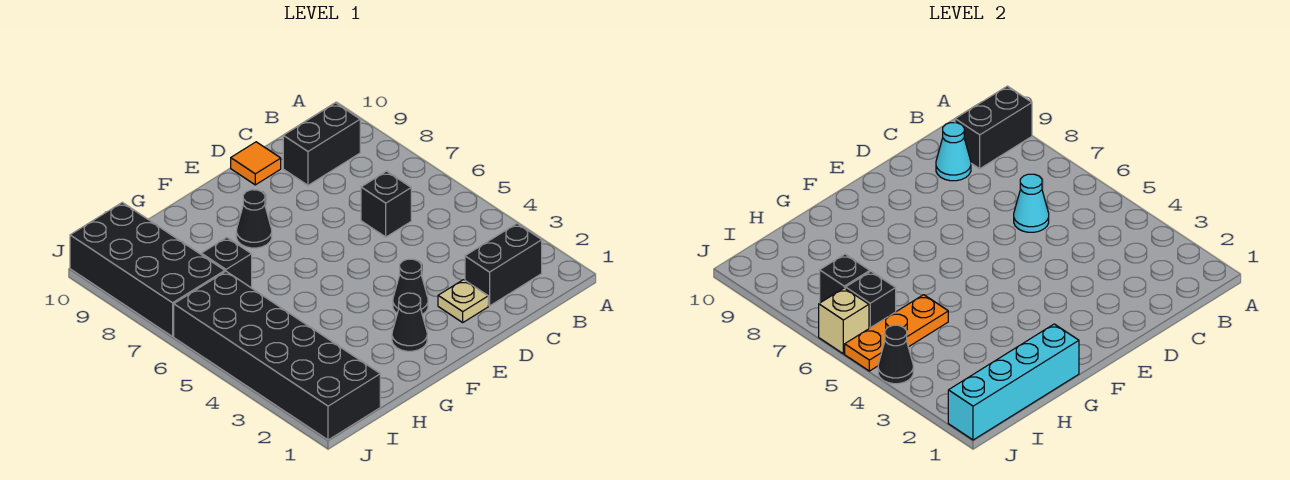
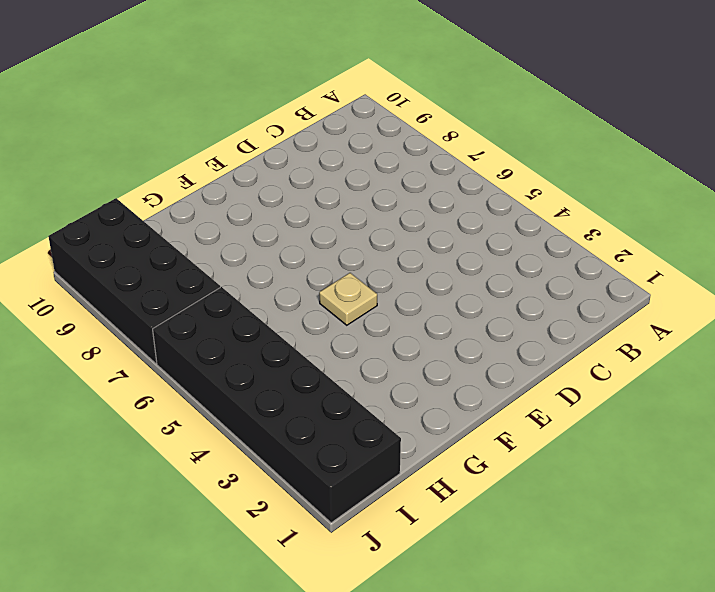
tan plate F5 level 1 -> tan plate D2 level 1
none -> black brick B2:C2 level 1
none -> black brick B9:C9 level 1
none -> black brick C6 level 1

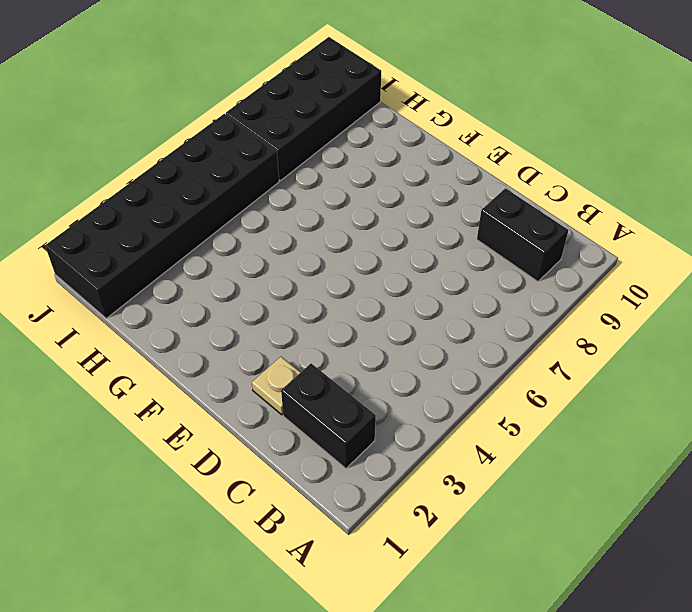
none -> black brick C6 level 1
none -> orange tile D10 level 1
none -> black cone E3 level 1

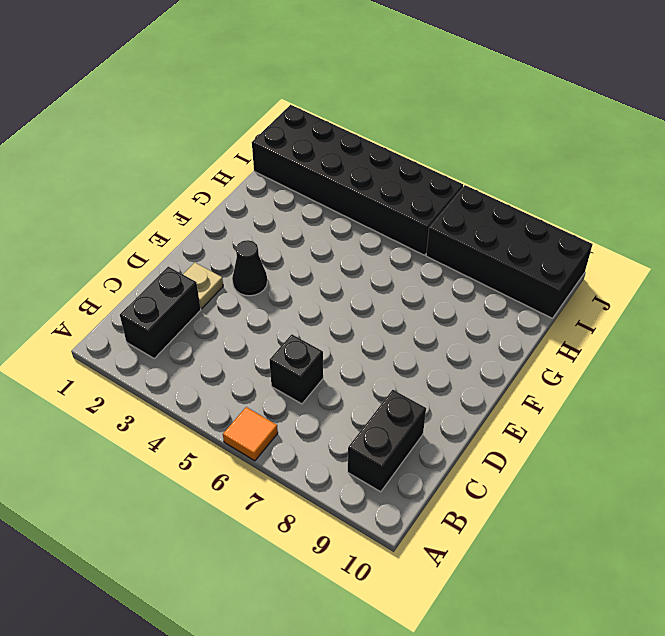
orange tile A6 level 1 -> orange tile D10 level 1
none -> black cone F2 level 1
none -> black cone F8 level 1
none -> black brick H7 level 1

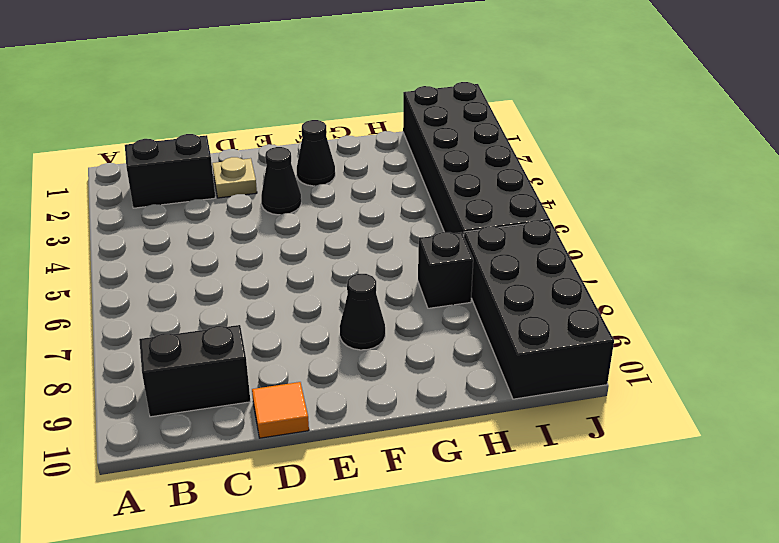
none -> black brick C6 level 1
none -> black brick A9:B9 level 2
none -> cyan cone C6 level 2

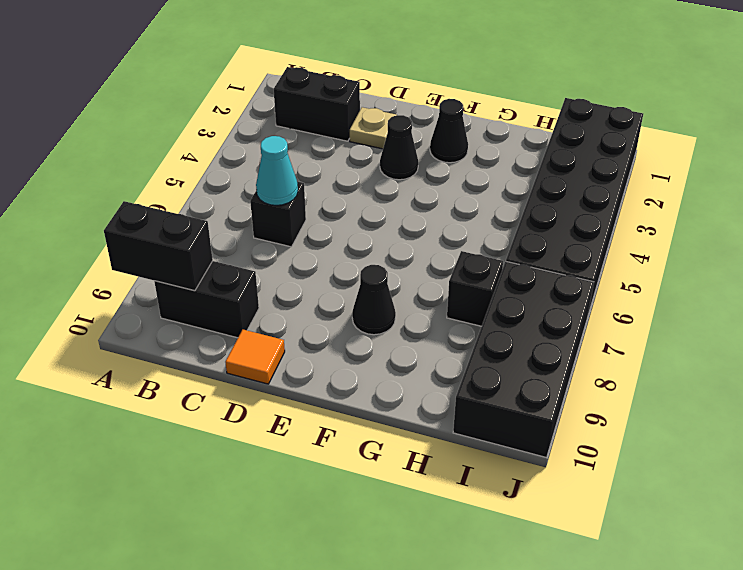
none -> cyan cone C9 level 2
none -> cyan brick G1:J1 level 2
none -> orange plate H5:J5 level 2

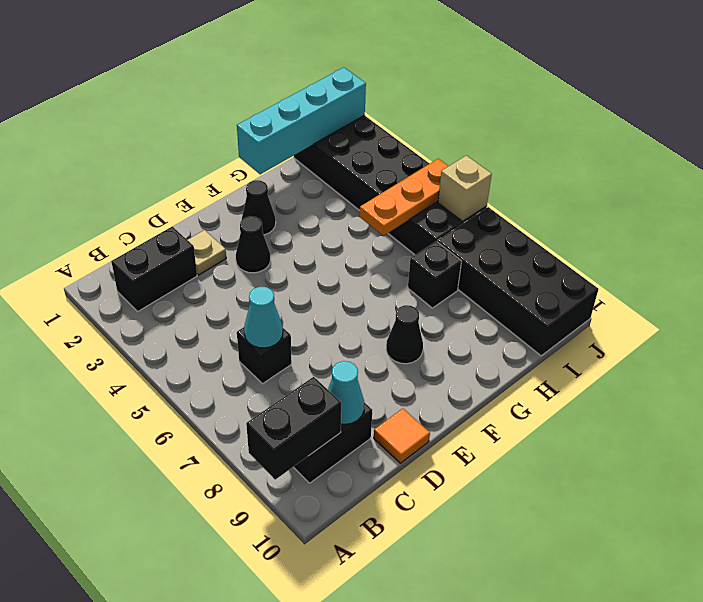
none -> black brick I6 level 2
none -> black brick I7 level 2
none -> black cone J4 level 2

